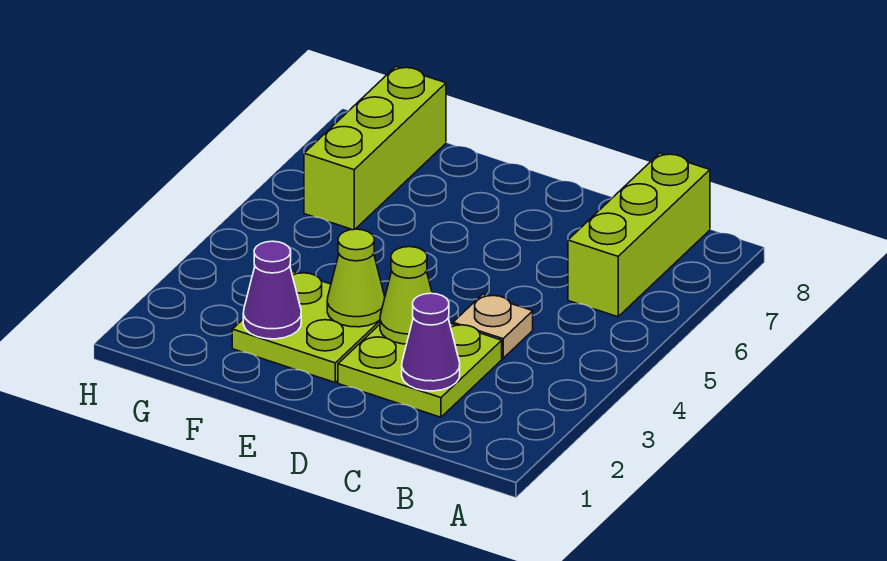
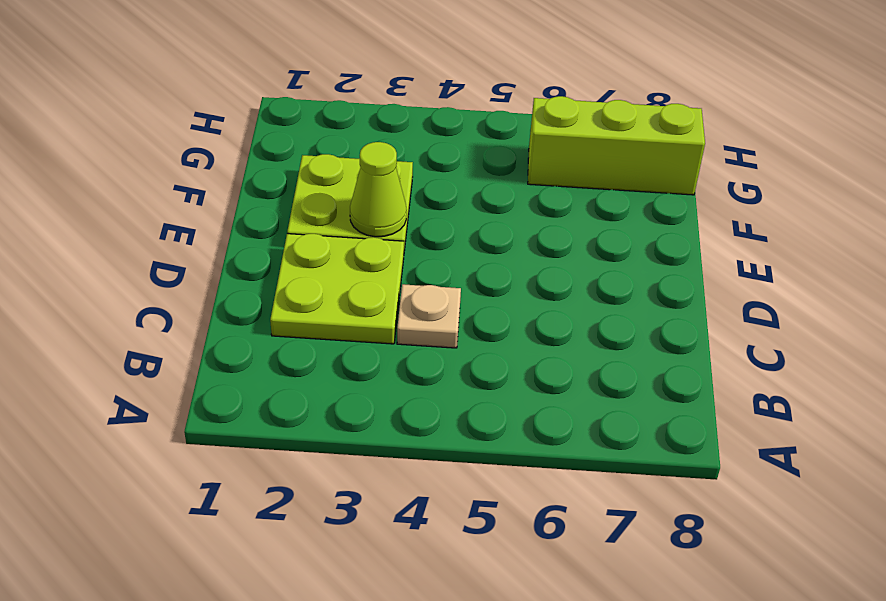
none -> lime brick B6:B8 level 1
none -> purple cone C2 level 2

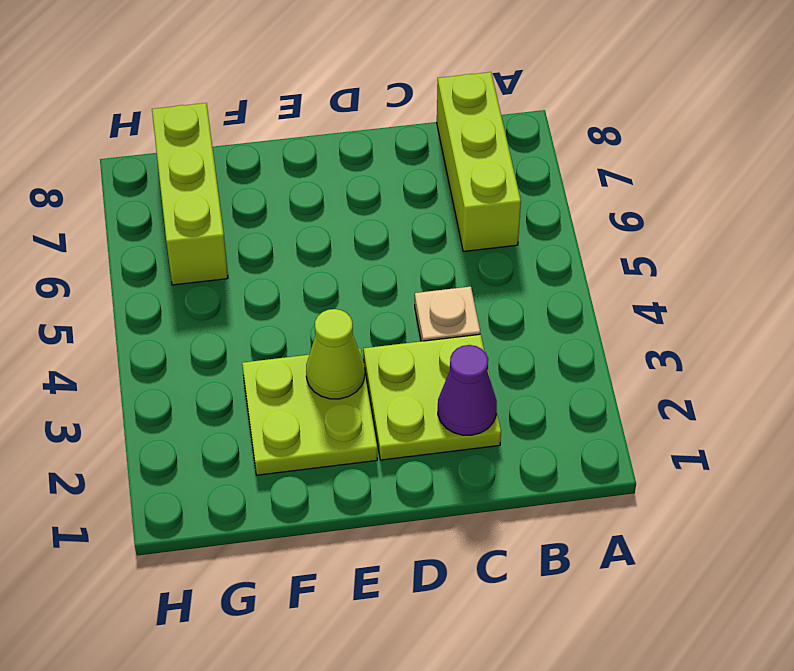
none -> lime cone D3 level 2
none -> purple cone F2 level 2

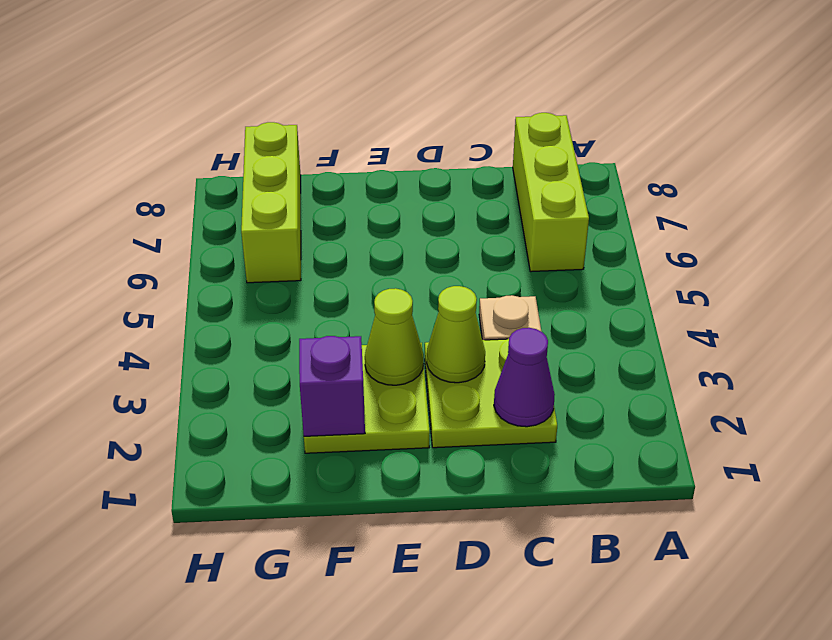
purple brick F2 level 2 -> purple cone F2 level 2

